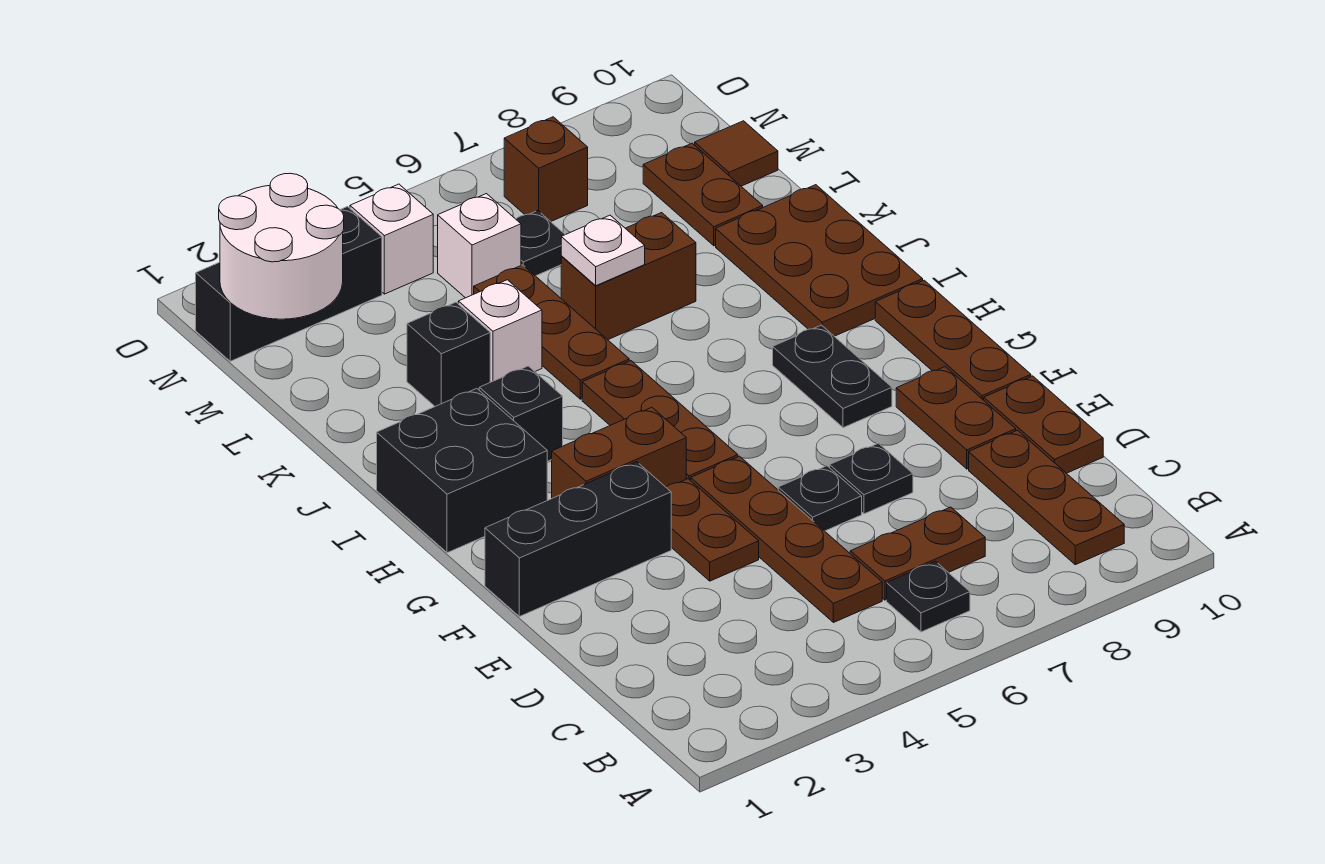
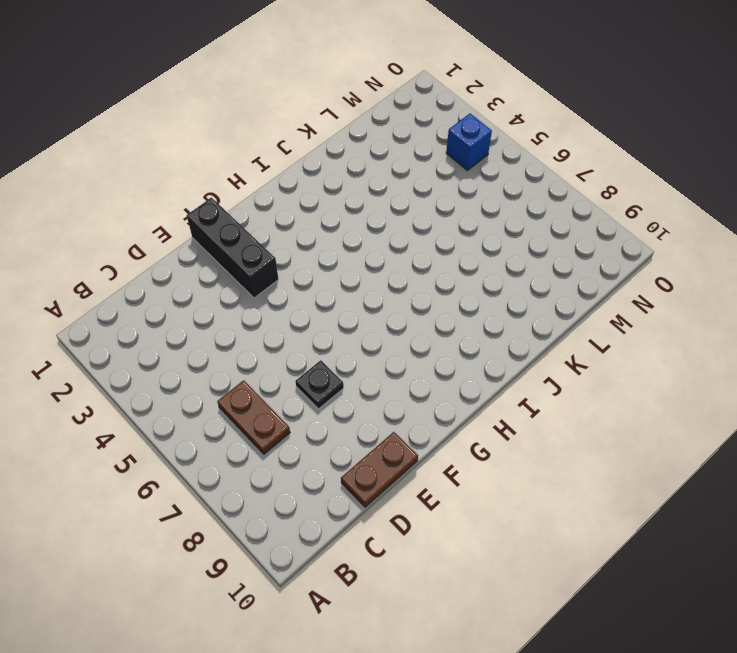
blue brick N4 level 1 -> white brick N4 level 1
none -> black plate B6 level 1
none -> brown plate B9:D9 level 1
none -> brown plate C5:F5 level 1
none -> brown plate E4:F4 level 1

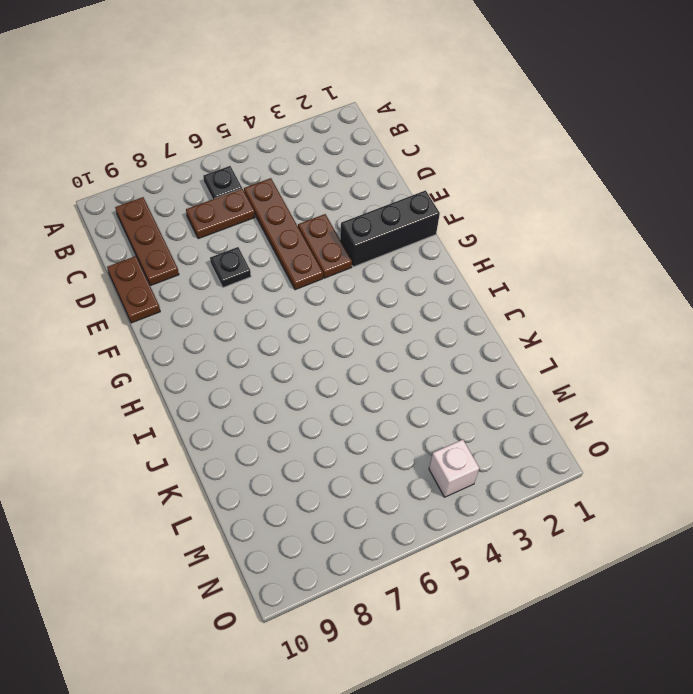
none -> black plate E6 level 1
none -> brown plate E9:F9 level 1
none -> brown plate F10:H10 level 1
none -> brown brick G3:G4 level 1

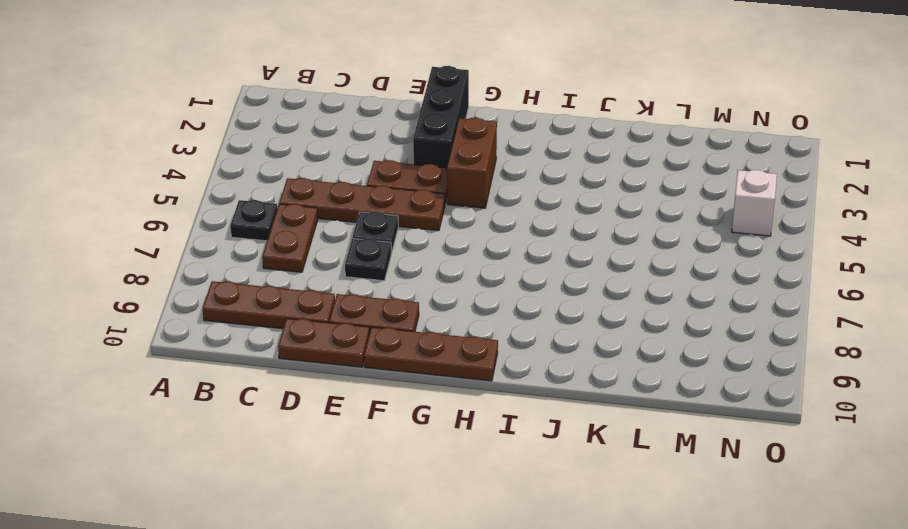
none -> brown plate G5:I5 level 1
none -> black plate G8:H8 level 1
none -> black brick H1:I2 level 1
none -> black brick I3 level 1

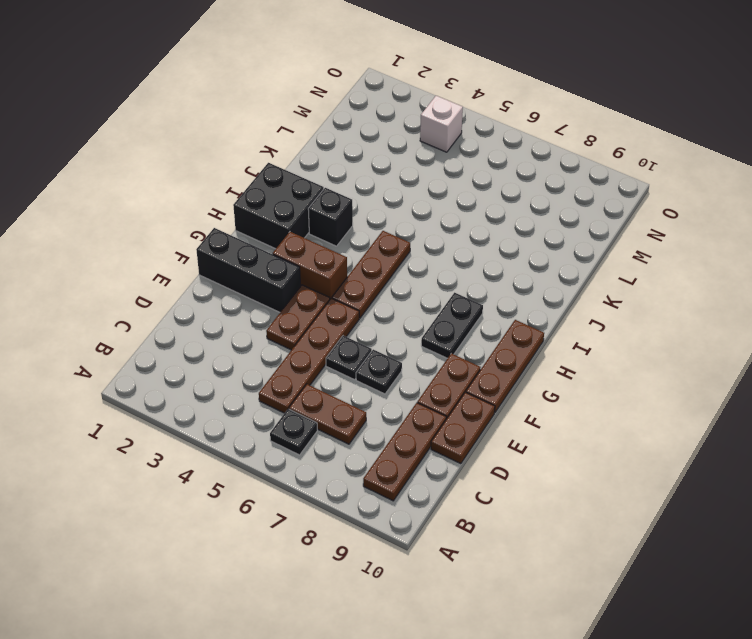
none -> brown plate I9:K10 level 1
none -> brown plate J5:L5 level 1
none -> black brick K3 level 1
none -> white brick K4 level 1

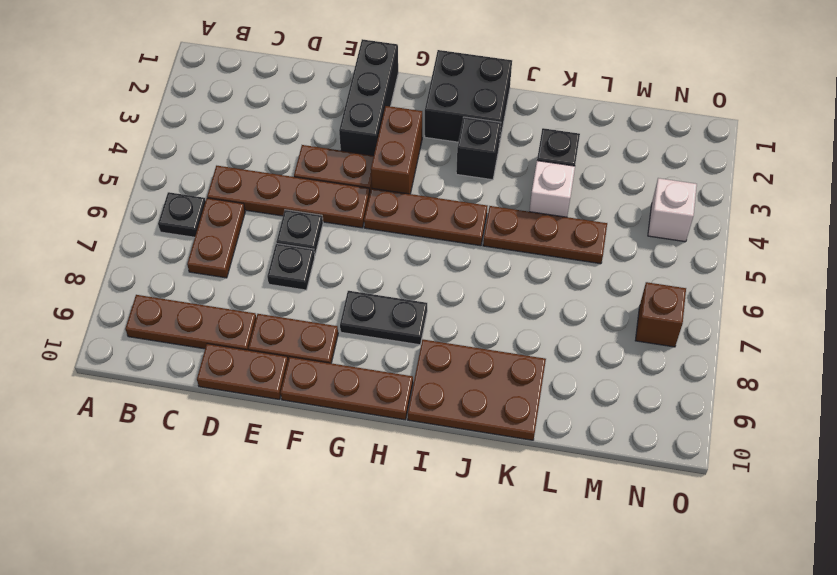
none -> brown brick K6:K7 level 1
none -> brown plate L9:M9 level 1
none -> white brick M5 level 1
none -> black plate M6 level 1

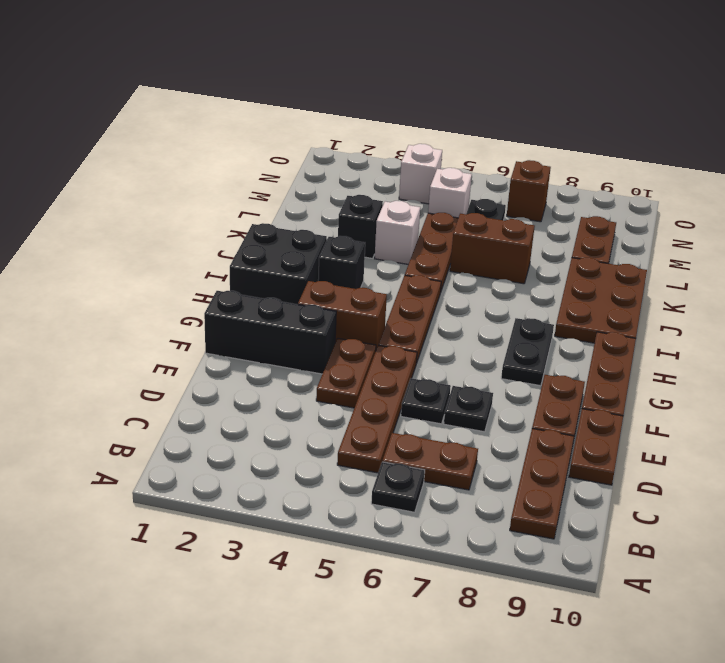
none -> brown tile M10 level 1
none -> black brick N1:N3 level 1
none -> white plate K6 level 2
none -> white round brick M1:N2 level 2

